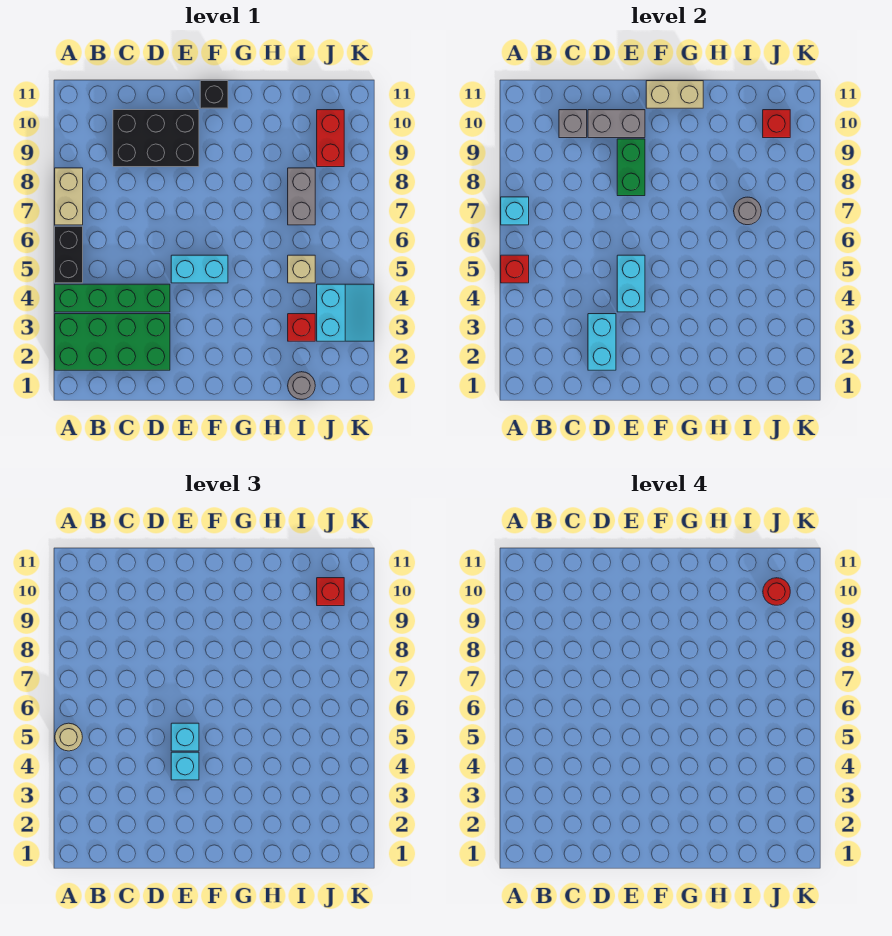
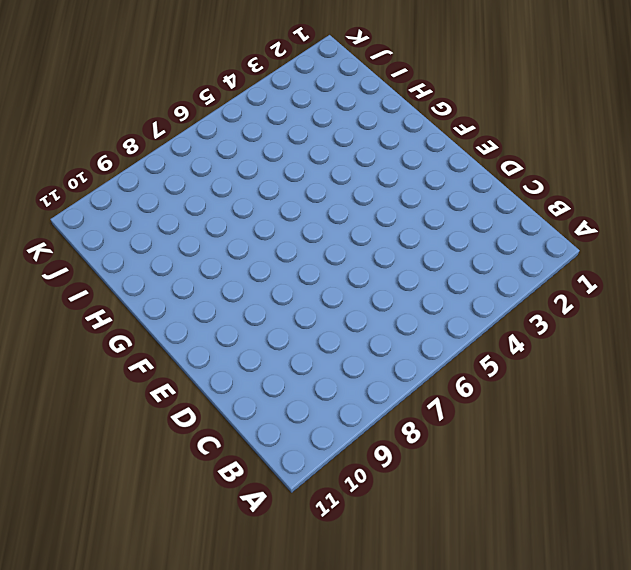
none -> green brick A2:D3 level 1
none -> green brick A4:D4 level 1
none -> black brick A5:A6 level 1

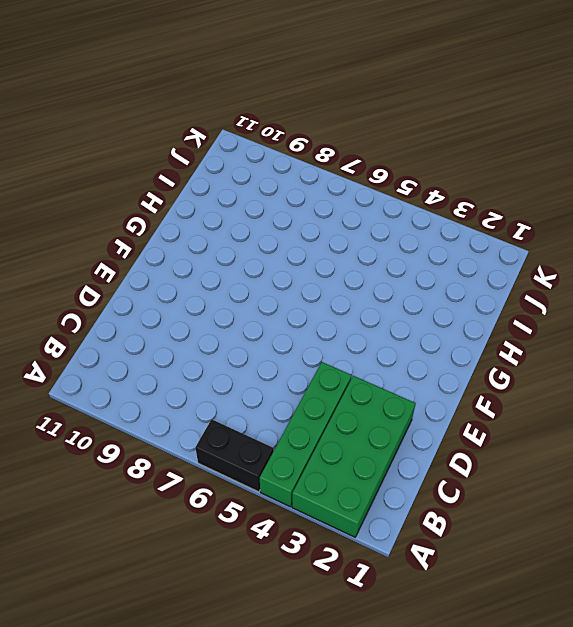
none -> tan brick A7:A8 level 1
none -> black brick C9:E10 level 1
none -> cyan brick E5:F5 level 1

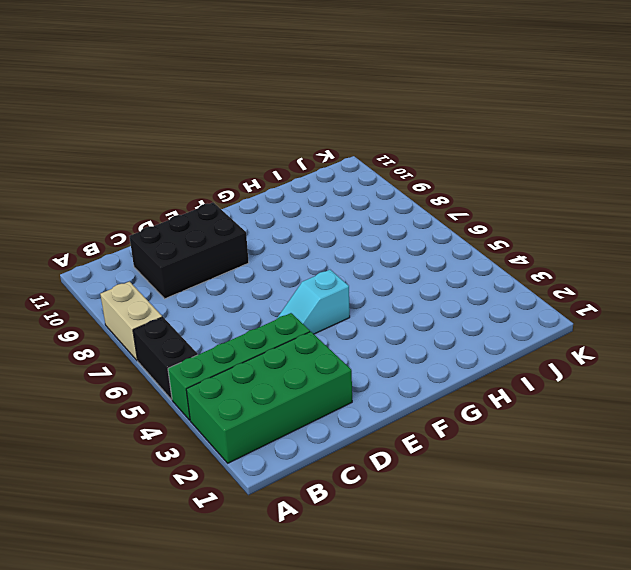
cyan slope E5:F5 level 1 top F -> cyan brick E5:F5 level 1
none -> black brick F11 level 1
none -> grey round brick I1 level 1
none -> red brick I3 level 1

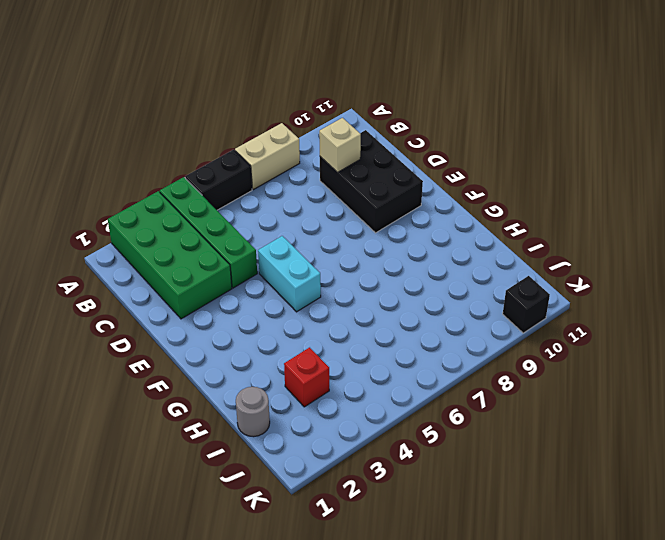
tan brick C9 level 2 -> tan brick I5 level 1
black brick K10 level 1 -> black brick F11 level 1
none -> grey brick I7:I8 level 1
none -> cyan slope J3:K4 level 1 top J
none -> red brick J9:J10 level 1

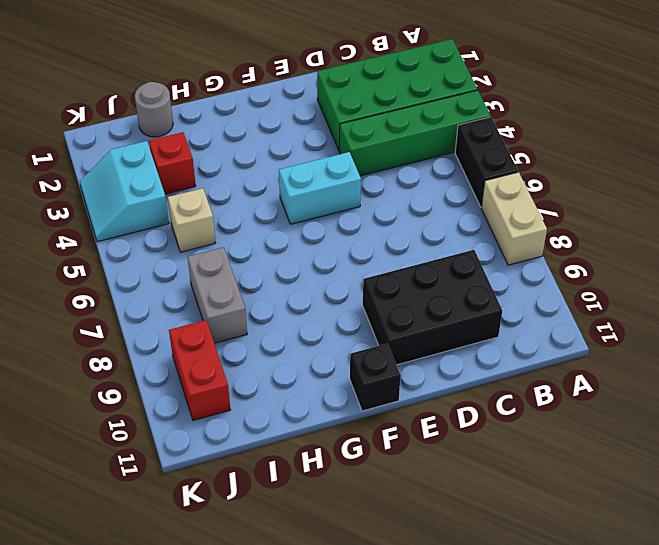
none -> red brick A5 level 2
none -> cyan brick A7 level 2
none -> grey brick C10 level 2

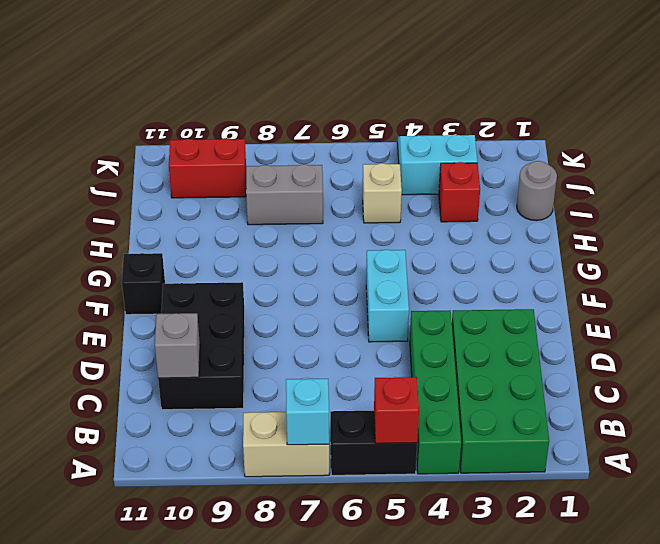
none -> cyan brick D2:D3 level 2
none -> grey brick D10:E10 level 2
none -> cyan brick E4:E5 level 2

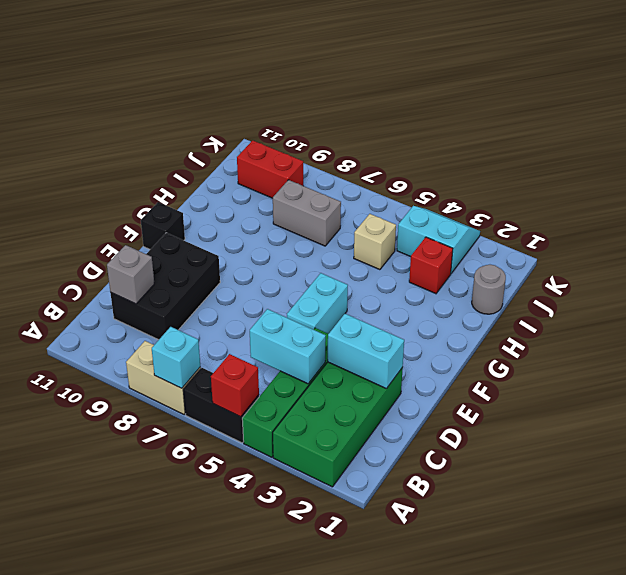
cyan brick C4:C5 level 2 -> cyan brick E4:E5 level 2
none -> grey brick D10:E10 level 2
none -> green brick E8:E9 level 2
none -> tan brick F11:G11 level 2

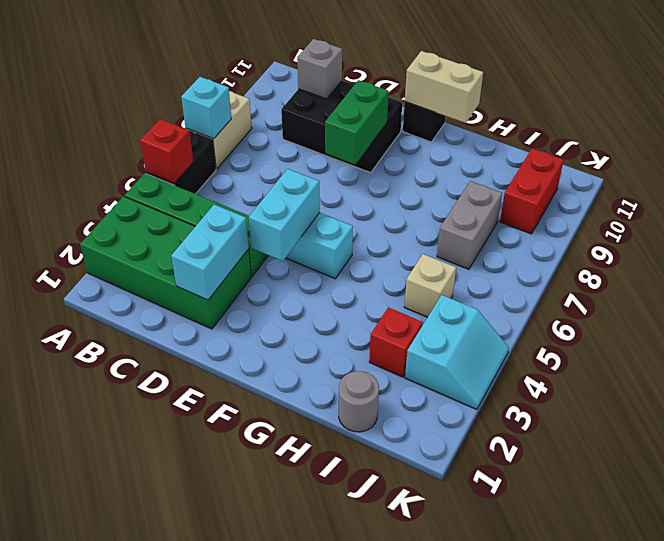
none -> grey brick D10:E10 level 2
none -> grey round brick I7 level 2
none -> red brick J10 level 2

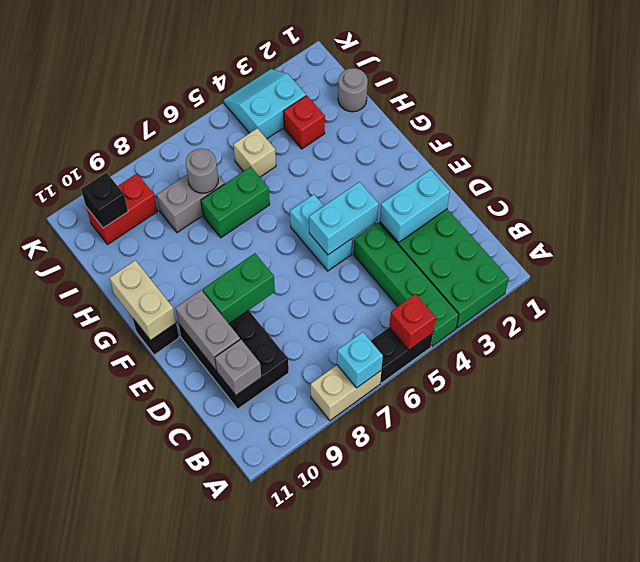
green brick H6:H7 level 1 -> none
black brick J10 level 2 -> red brick J10 level 2
none -> tan round brick A5 level 3
none -> cyan brick E4 level 3
none -> cyan brick E5 level 3

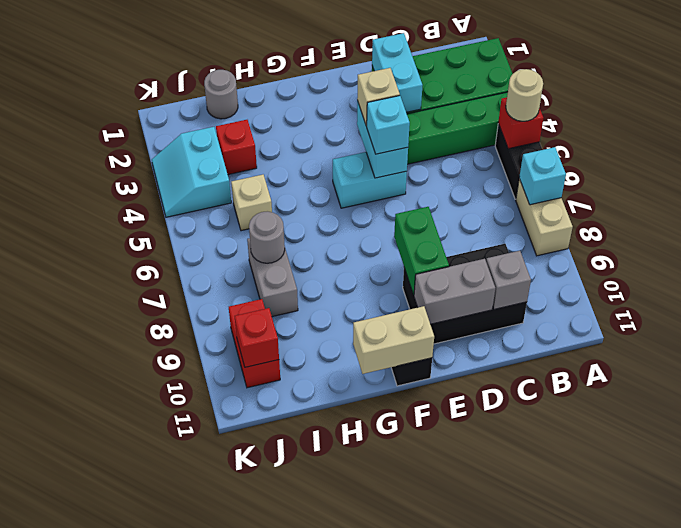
tan brick E4 level 3 -> cyan brick E4 level 3
none -> red brick J10 level 3
none -> red round brick J10 level 4

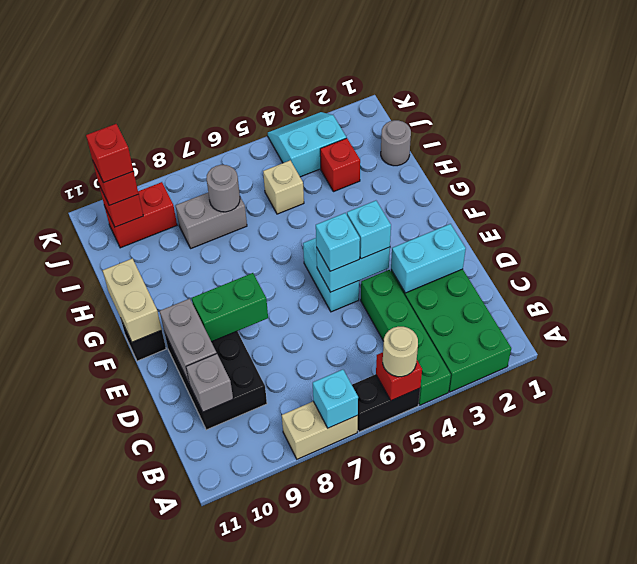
red brick J10 level 4 -> red round brick J10 level 4

